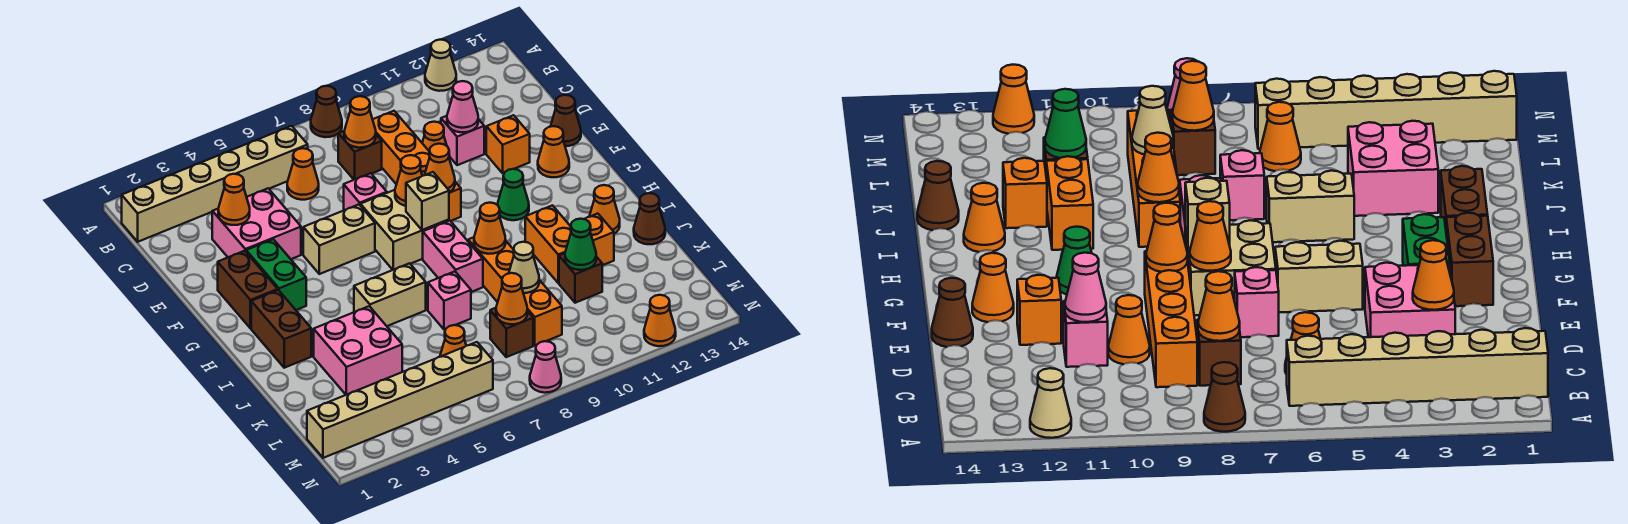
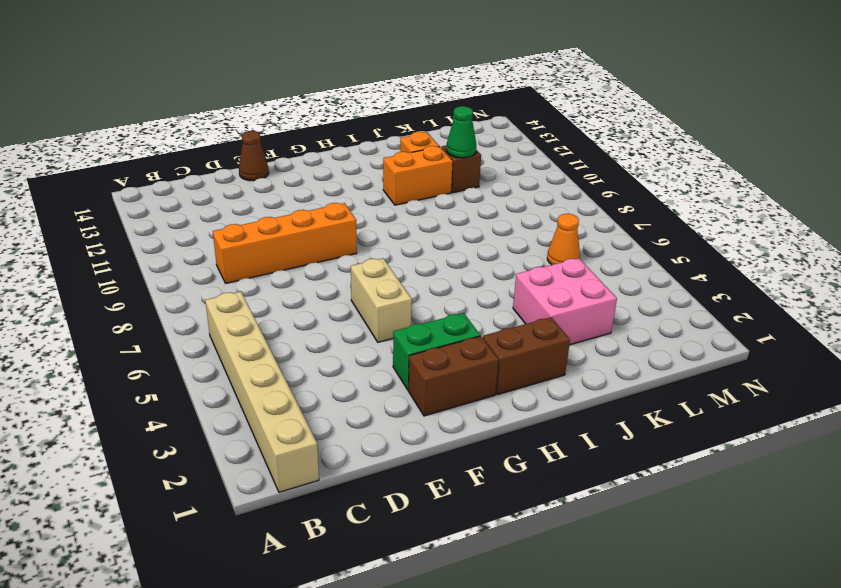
none -> brown cone A8 level 1
none -> tan cone A12 level 1
none -> orange cone C6 level 1
none -> brown brick C8 level 1

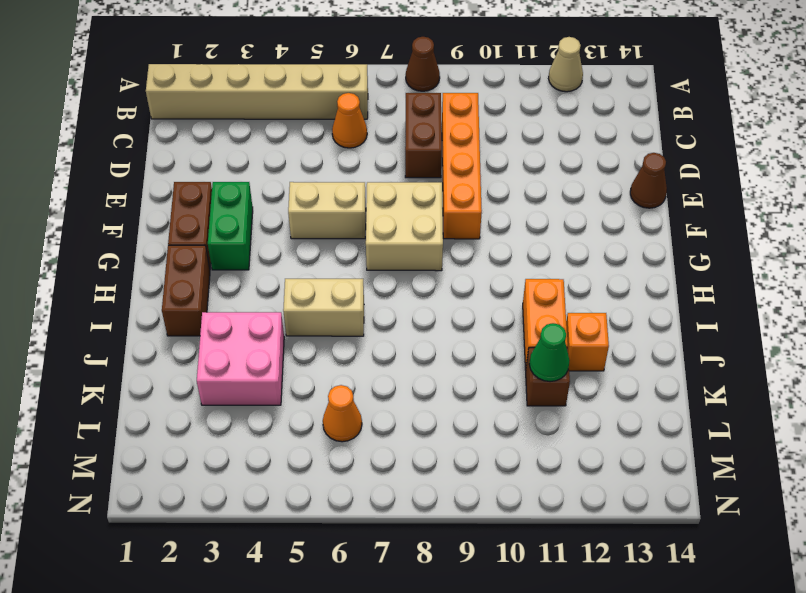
brown brick C8:D8 level 1 -> brown brick C8 level 1
none -> pink brick D3:E4 level 1
none -> orange cone D10 level 1
none -> pink brick D11 level 1
none -> pink brick E7 level 1

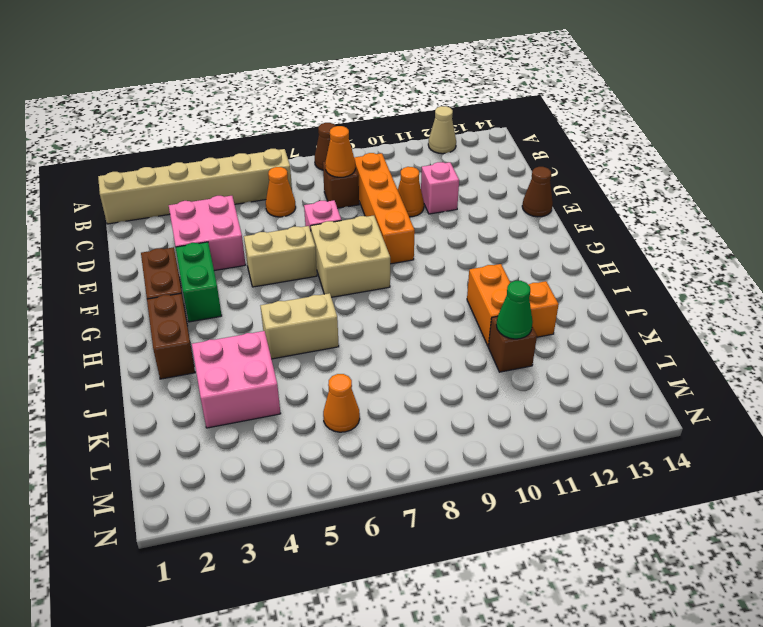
none -> orange brick E12 level 1
none -> orange cone F13 level 1
none -> green cone G11 level 1
none -> pink brick H8:I8 level 1

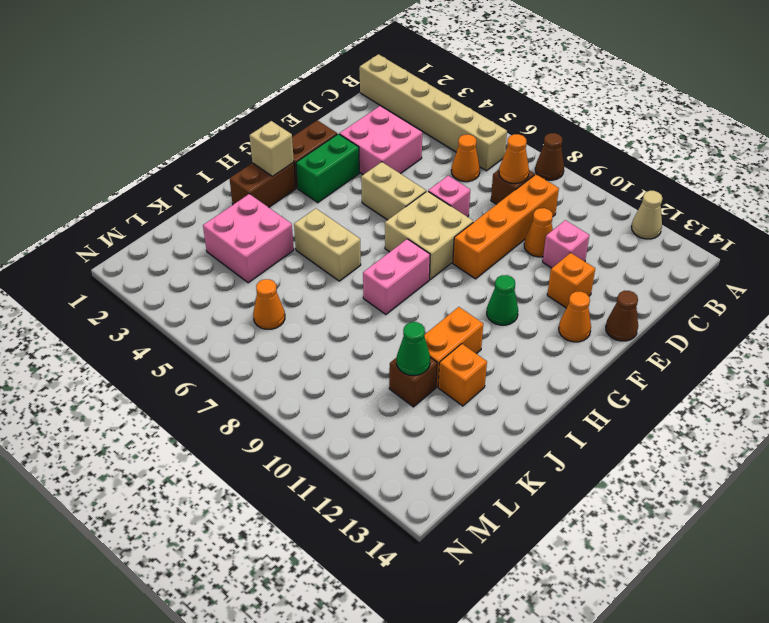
tan brick H2 level 2 -> tan brick G8 level 2
none -> orange brick I9:L9 level 1
none -> orange cone I13 level 1
none -> pink brick J7 level 1
none -> brown cone J14 level 1

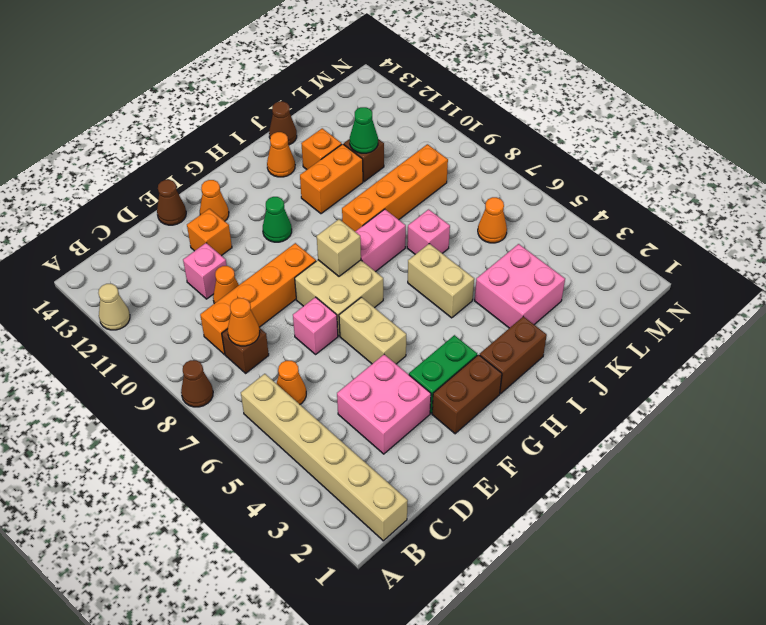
none -> brown brick L8 level 1
none -> tan brick M1:M6 level 1
none -> pink cone N8 level 1
none -> orange cone N12 level 1

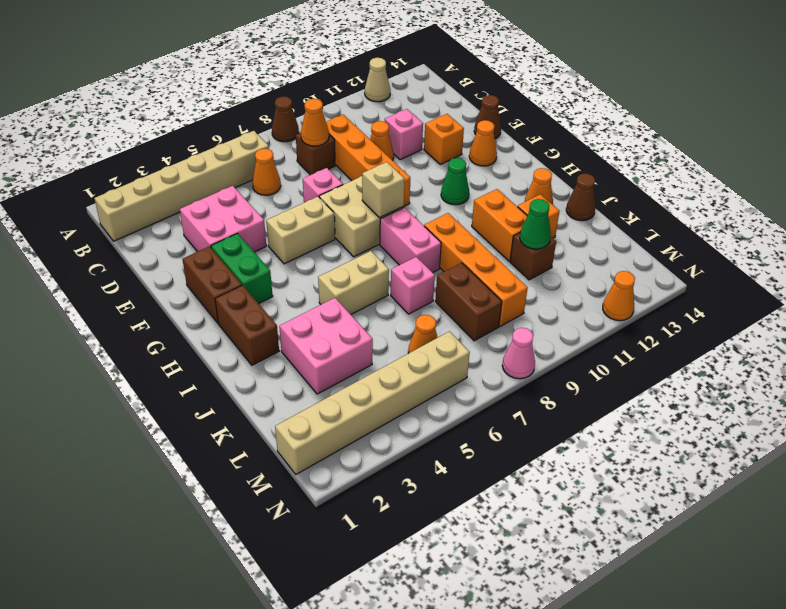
brown brick K8:L8 level 1 -> brown brick L8 level 1
none -> orange cone D3 level 2
none -> pink cone D11 level 2
none -> orange cone F8 level 2
none -> orange cone F9 level 2

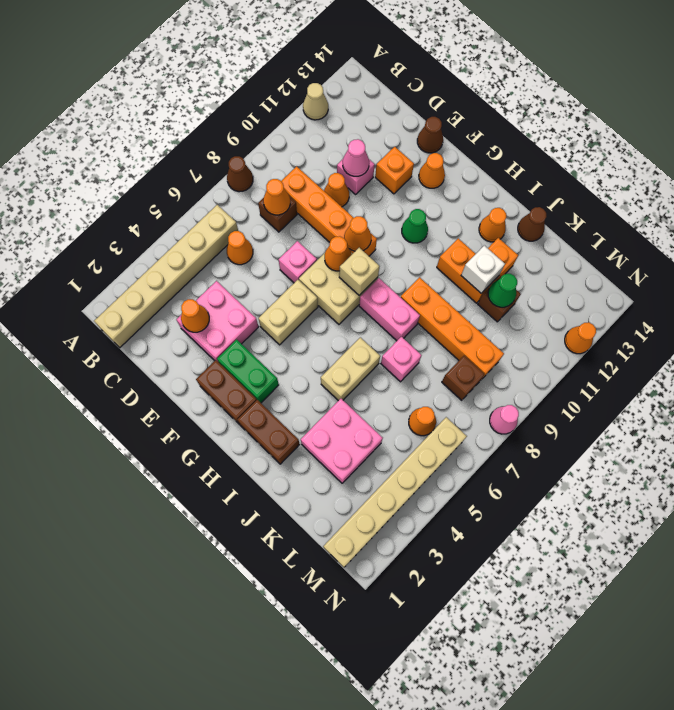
white brick J11 level 2 -> none
none -> orange cone I9 level 2
none -> tan cone K9 level 2
none -> orange cone L8 level 2

